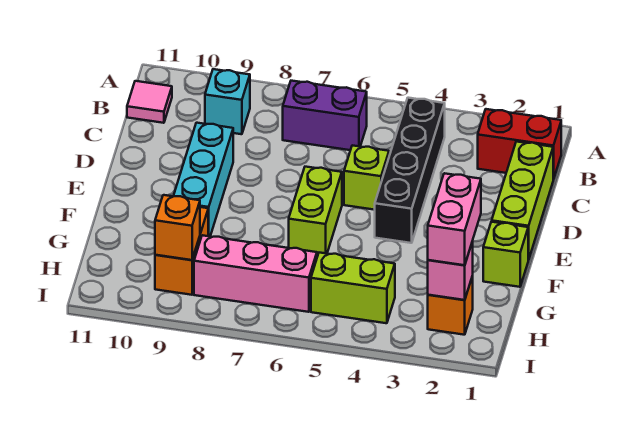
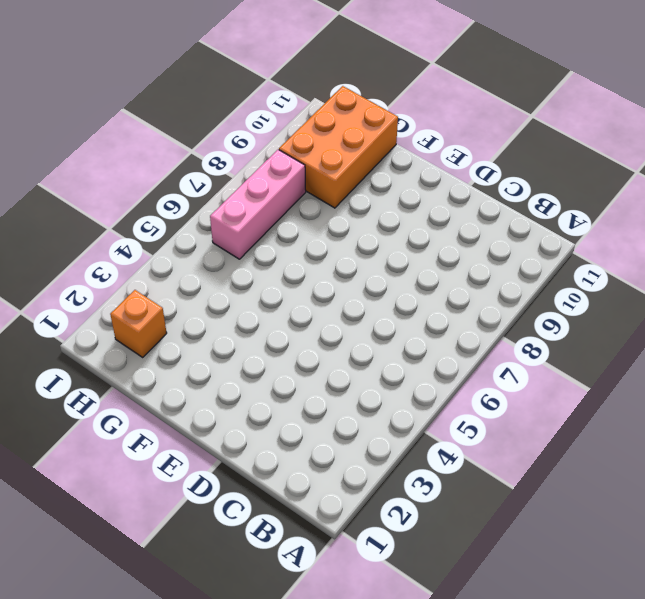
orange brick G9:H11 level 1 -> orange brick G9:H9 level 1
none -> red brick B1:B2 level 1
none -> black brick B4:E4 level 1
none -> purple brick B6:B7 level 1

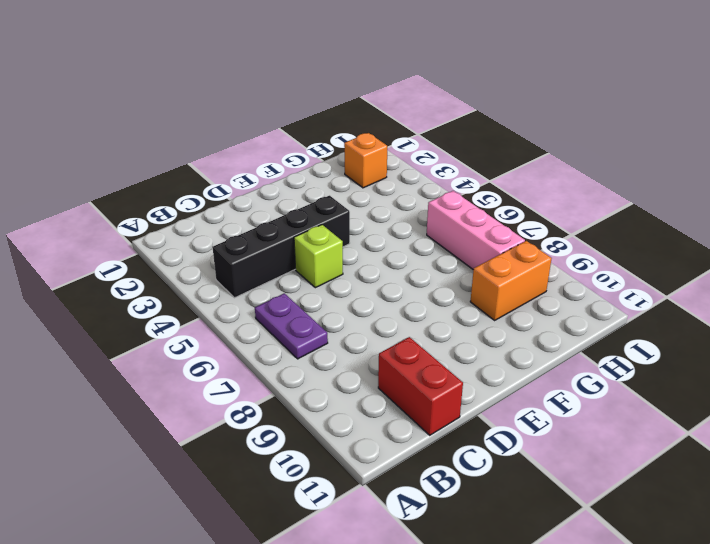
purple plate B6:B7 level 1 -> purple brick B6:B7 level 1
red brick C10:C11 level 1 -> red brick B1:B2 level 1
none -> cyan brick B9 level 1
none -> pink tile B11 level 1
none -> lime brick C1:E1 level 1

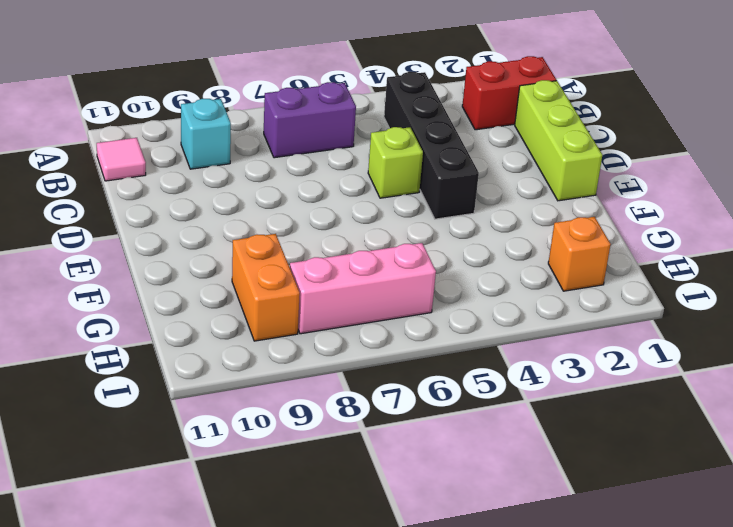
none -> cyan brick D9:F9 level 1
none -> lime brick E6:F6 level 1
none -> lime brick F1 level 1

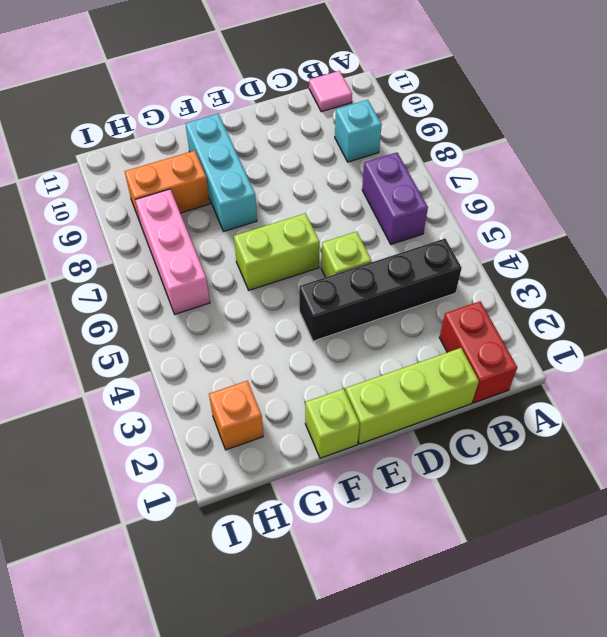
cyan brick F8:F10 level 1 -> cyan brick D9:F9 level 1
none -> lime brick H4:H5 level 1
none -> pink brick H2 level 2
none -> orange brick H9 level 2

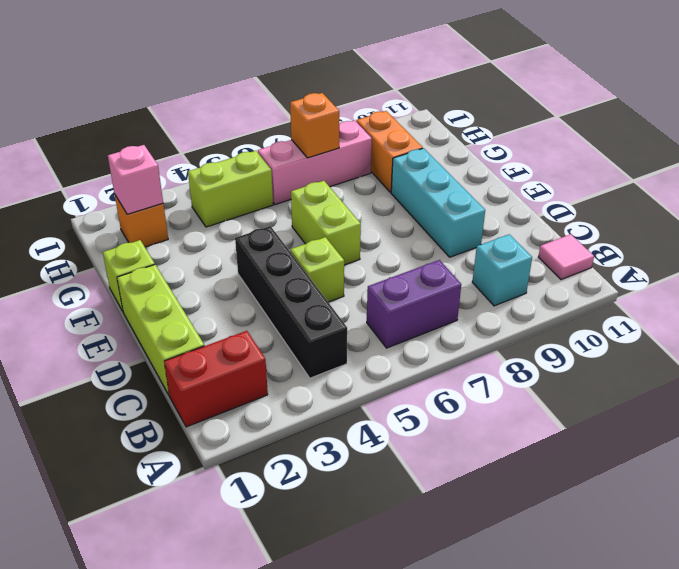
orange brick H7 level 2 -> orange brick H9 level 2
none -> pink brick G2:H2 level 3

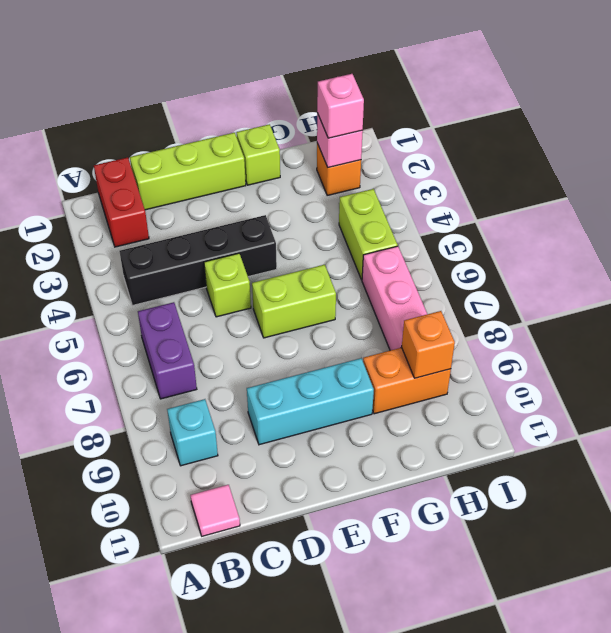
pink brick H2 level 3 -> pink brick G2:H2 level 3

